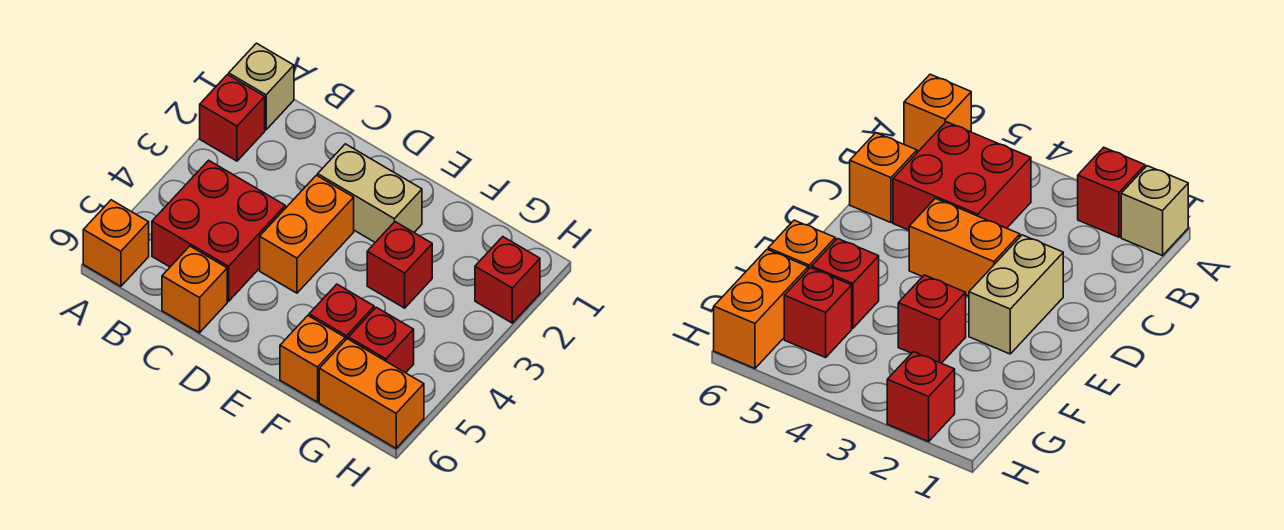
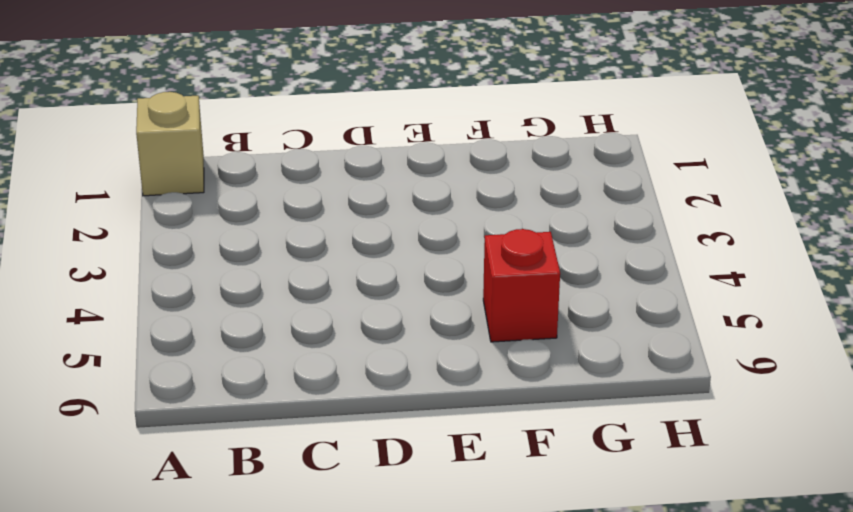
none -> red brick A2 level 1
none -> orange brick A6 level 1
none -> red brick B4:C5 level 1

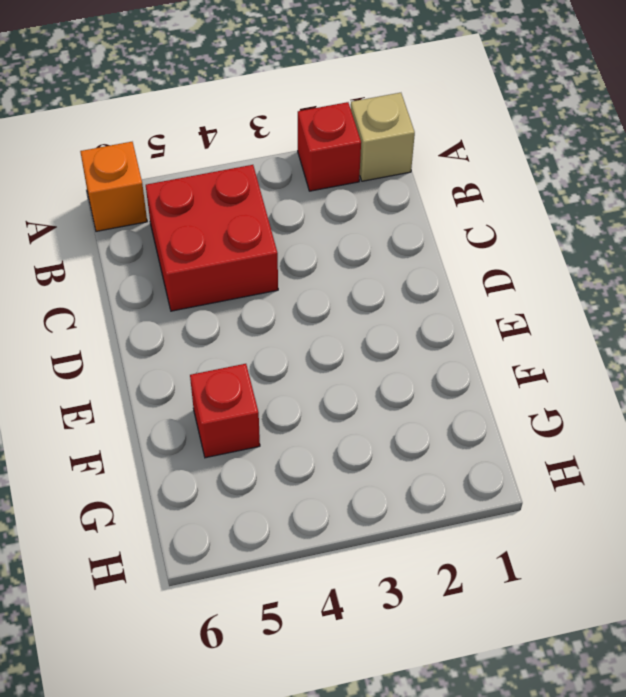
none -> orange brick C6 level 1
none -> tan brick D2:E2 level 1
none -> orange brick D3:D4 level 1

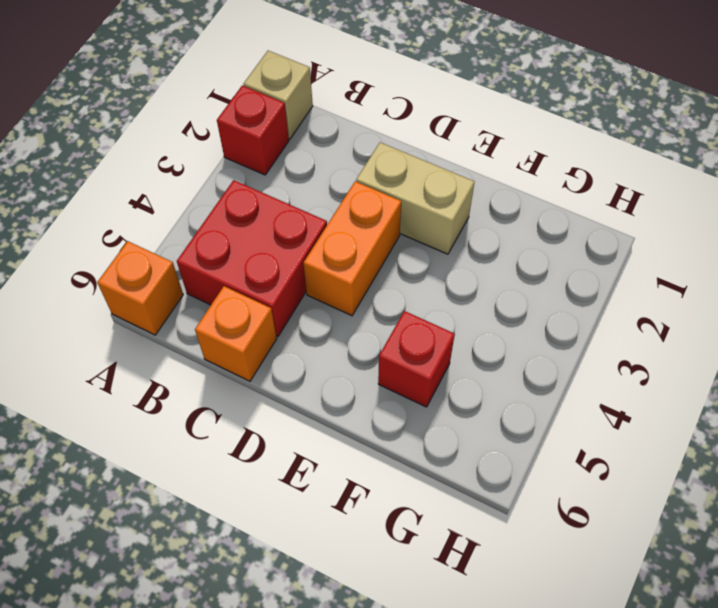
none -> red brick F3 level 1
none -> orange brick F6 level 1
none -> red brick G5 level 1

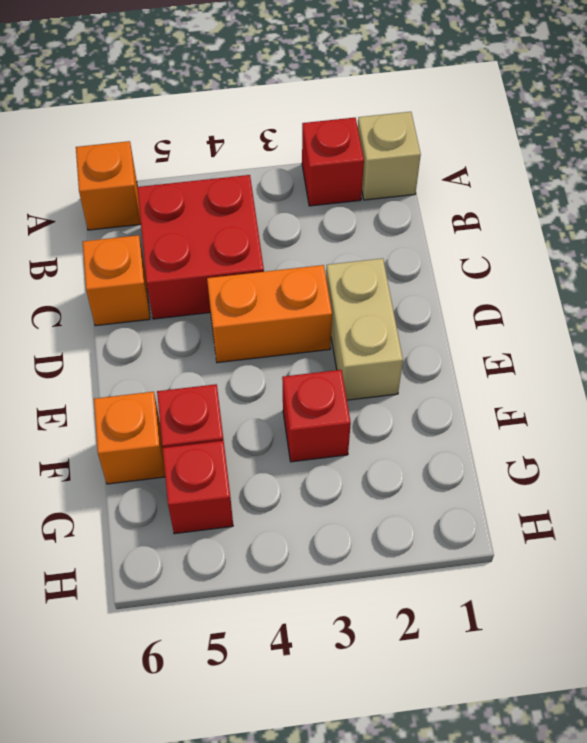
none -> orange brick G6:H6 level 1
none -> red brick H2 level 1

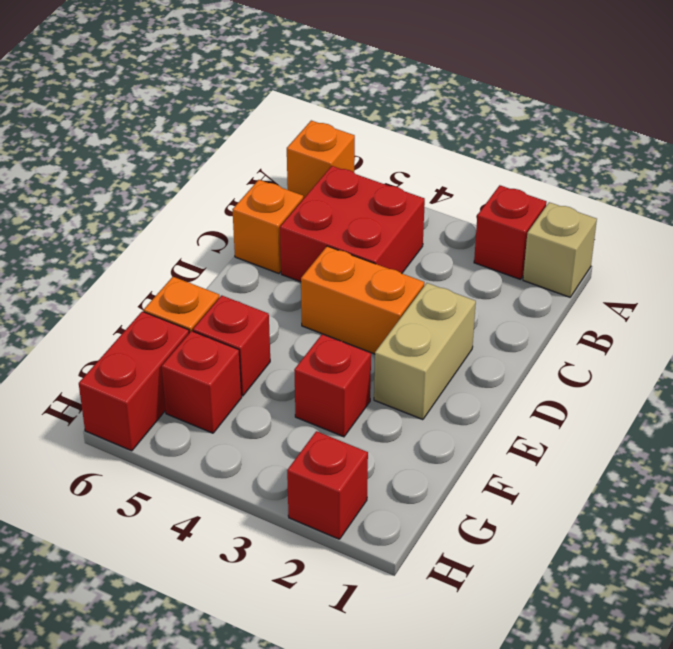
red brick G6:H6 level 1 -> orange brick G6:H6 level 1

